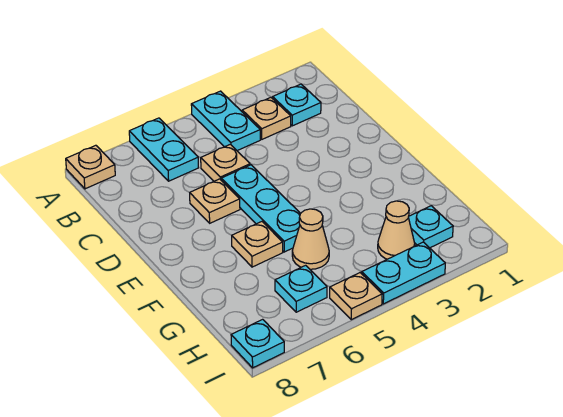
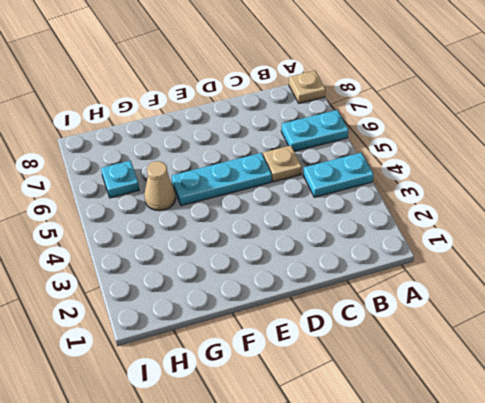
none -> cyan plate B2 level 1
none -> tan plate B3 level 1
none -> tan plate D6 level 1

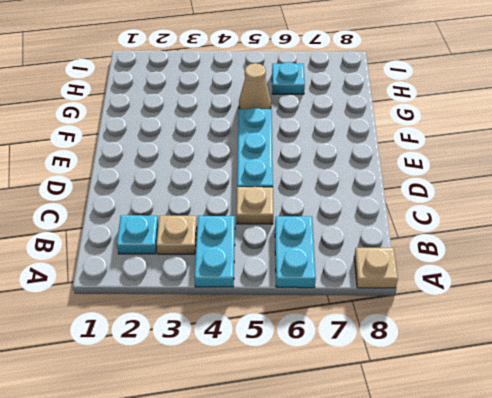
none -> tan plate D6 level 1
none -> tan plate F6 level 1
none -> cyan plate H2 level 1

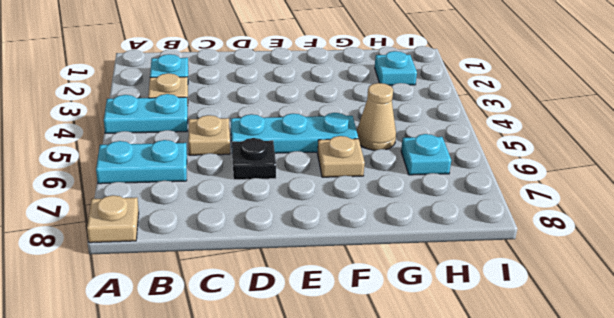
black plate D6 level 1 -> tan plate D6 level 1
none -> tan cone H3 level 1
none -> cyan plate I3:I4 level 1
none -> tan plate I5 level 1

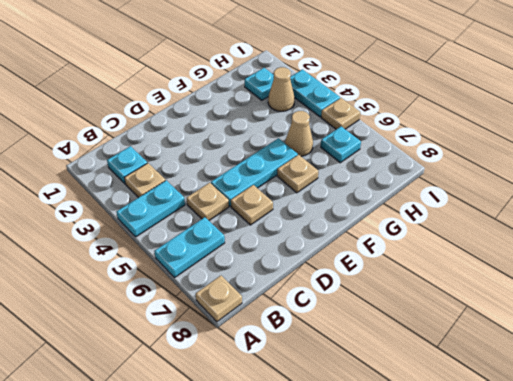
none -> cyan plate I8 level 1

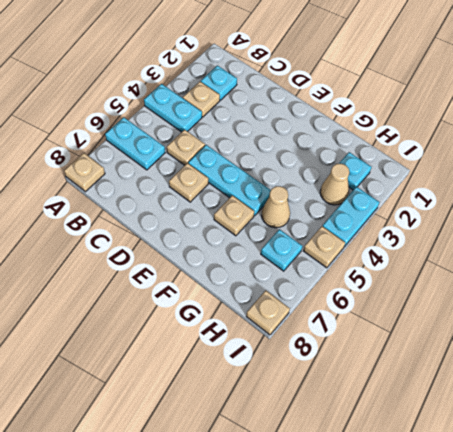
tan plate I8 level 1 -> cyan plate I8 level 1

